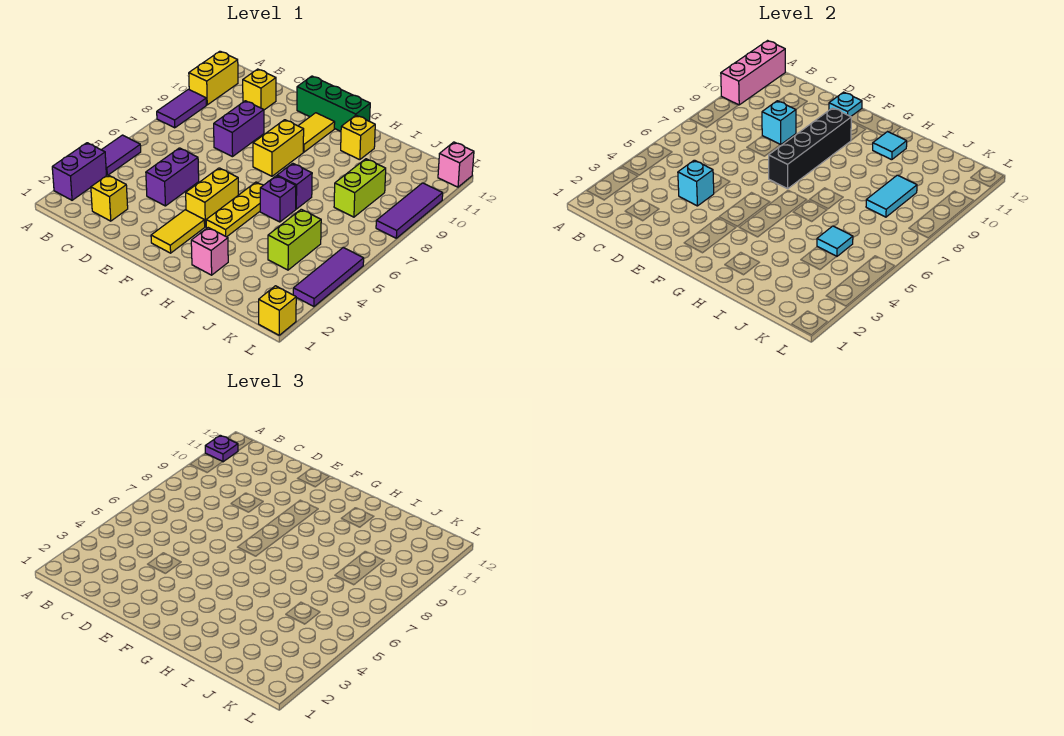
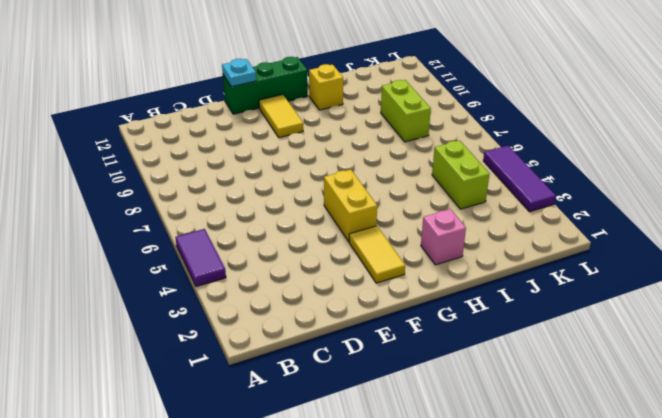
none -> purple brick A2:A3 level 1
none -> purple tile A8:A9 level 1
none -> yellow brick A10:A11 level 1
none -> yellow brick C2 level 1

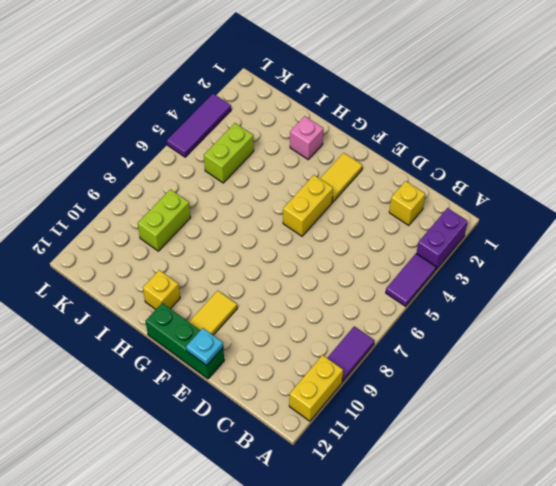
none -> yellow brick C11 level 1
none -> purple brick D4:D5 level 1
none -> purple brick D8:D9 level 1
none -> yellow brick F8:F9 level 1

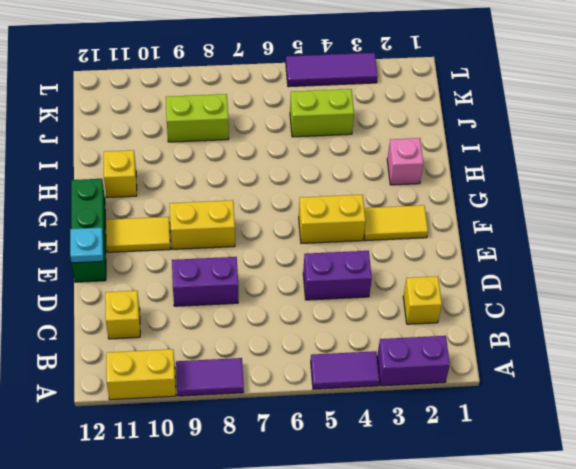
none -> yellow plate G4:G6 level 1
none -> purple brick H6 level 1
none -> purple brick H7 level 1
none -> yellow brick L1 level 1

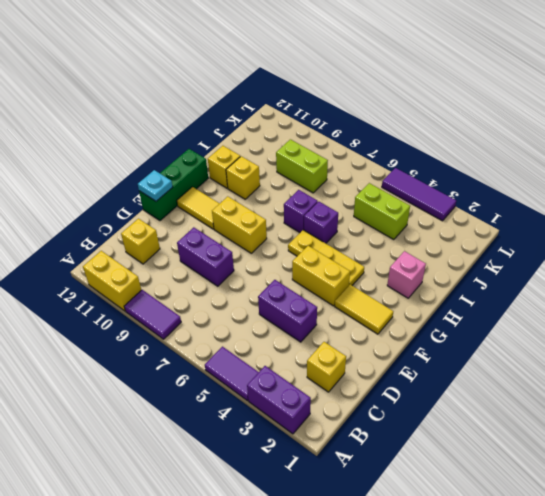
yellow brick H10 level 1 -> yellow brick L1 level 1
none -> purple tile L8:L10 level 1
none -> pink brick L12 level 1
none -> pink brick A10:A12 level 2
none -> cyan brick D4 level 2

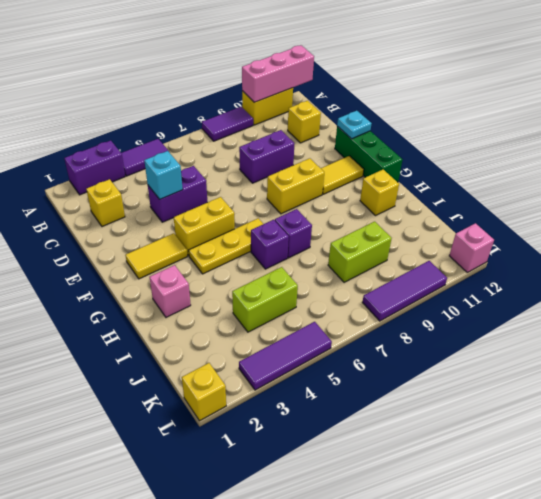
none -> cyan brick D9 level 2
none -> black brick F7:F10 level 2
none -> cyan tile H11 level 2
none -> cyan tile J5 level 2

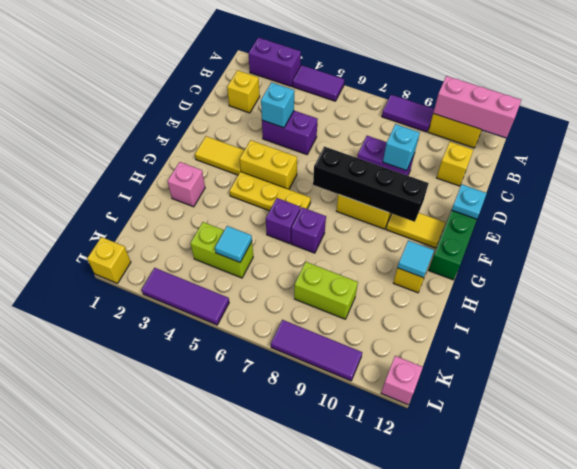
none -> cyan tile J8:J9 level 2
none -> purple plate A11 level 3

